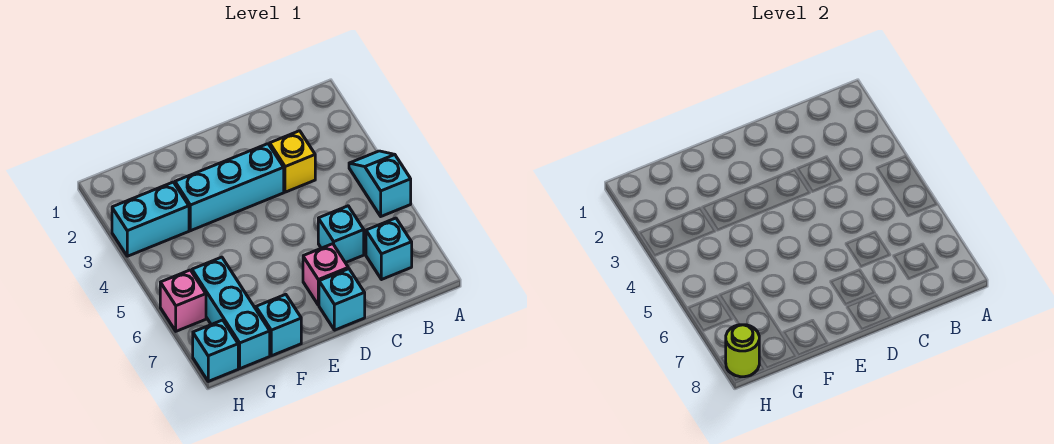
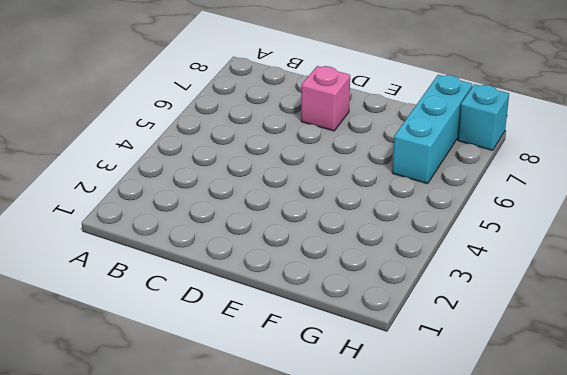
none -> cyan slope A4:A5 level 1 top 5
none -> cyan brick B7 level 1
none -> yellow brick C3 level 1

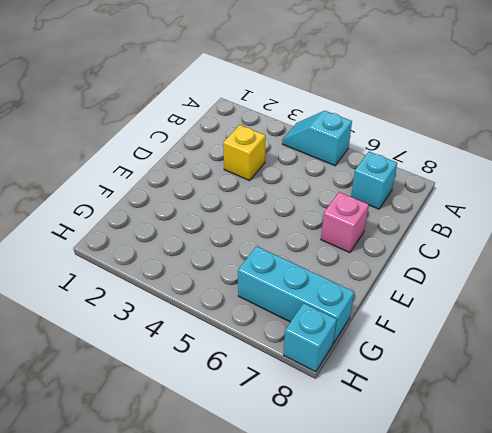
none -> cyan brick C6 level 1
none -> cyan brick D3:F3 level 1
none -> cyan brick D8 level 1

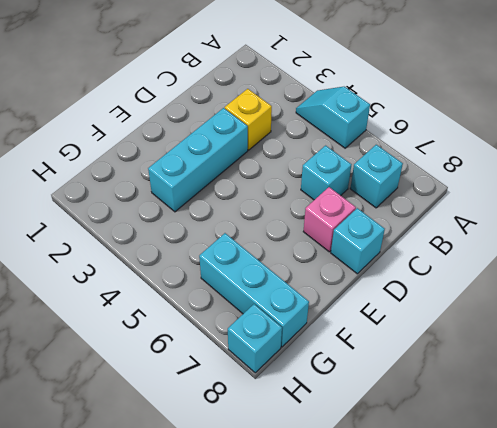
none -> cyan brick F8 level 1
none -> cyan brick G3:H3 level 1
none -> pink brick H6 level 1

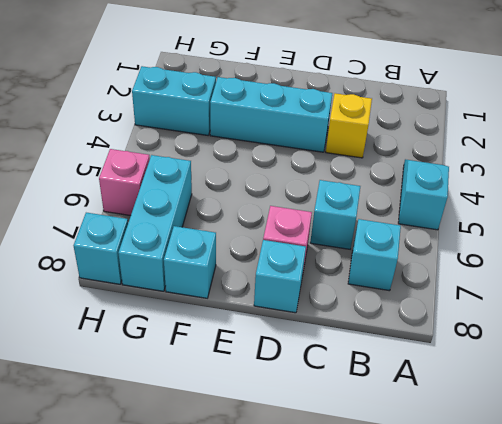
none -> lime round brick H8 level 2

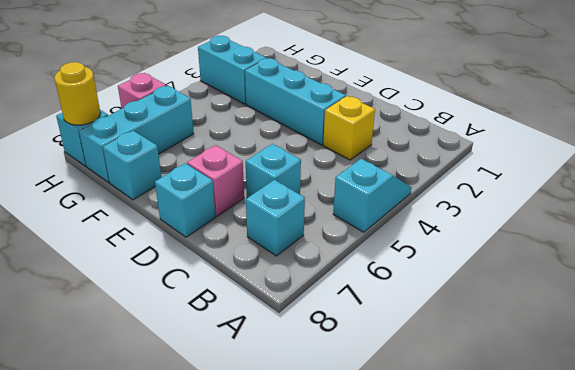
yellow round brick H8 level 2 -> lime round brick H8 level 2

